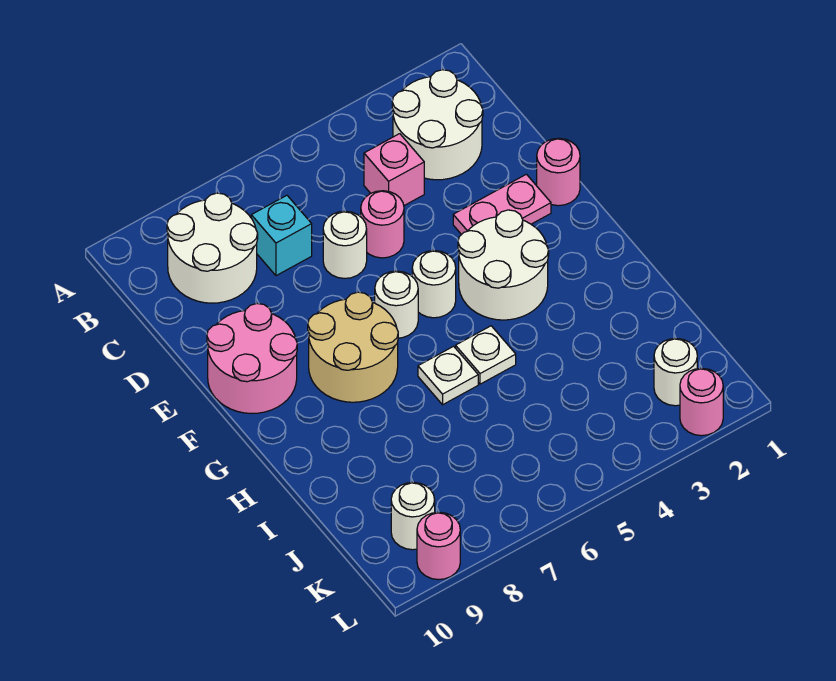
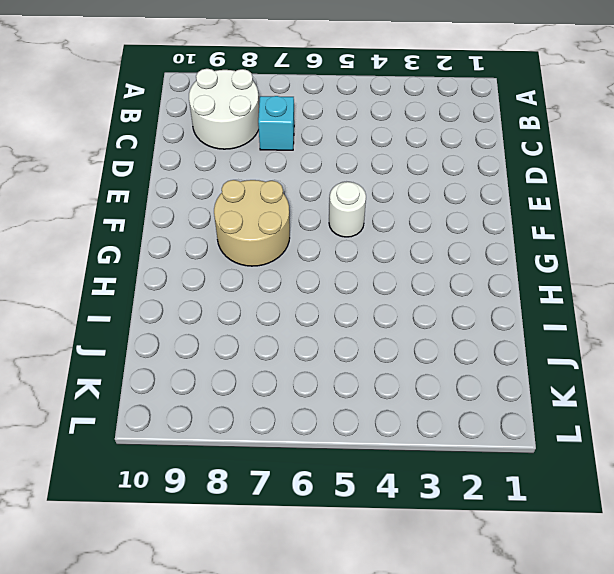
none -> white round brick B2:C3 level 1
none -> pink brick C4 level 1
none -> pink round brick D5 level 1

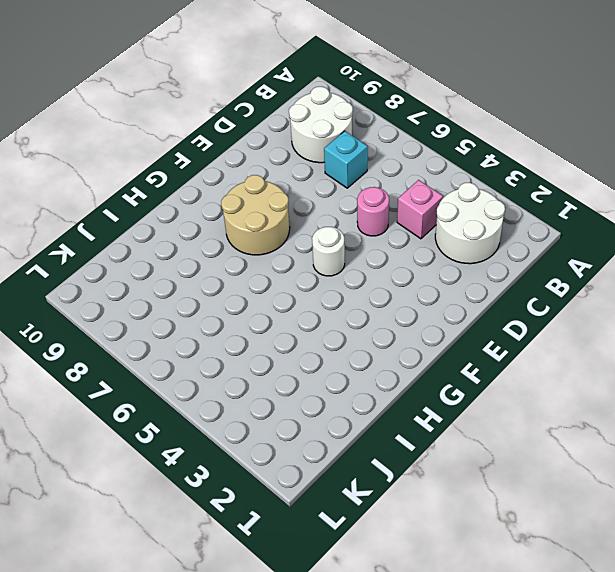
none -> white round brick D6 level 1
none -> pink round brick E1 level 1
none -> pink plate E2:E3 level 1

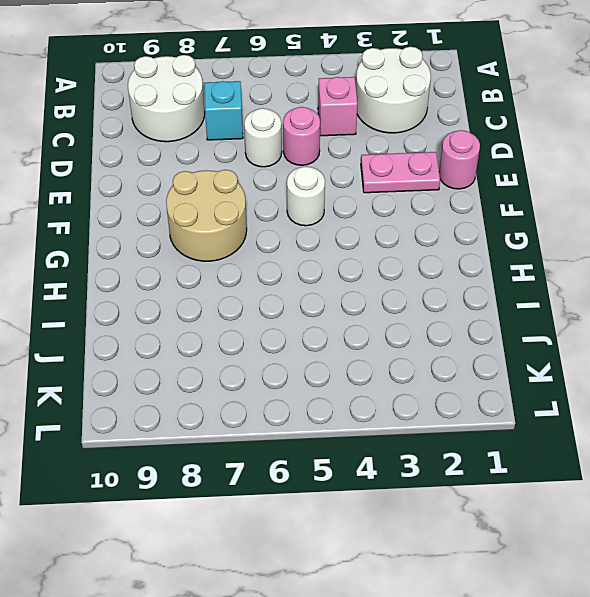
none -> pink round brick E9:F10 level 1
none -> white round brick F3:G4 level 1
none -> white round brick F6 level 1

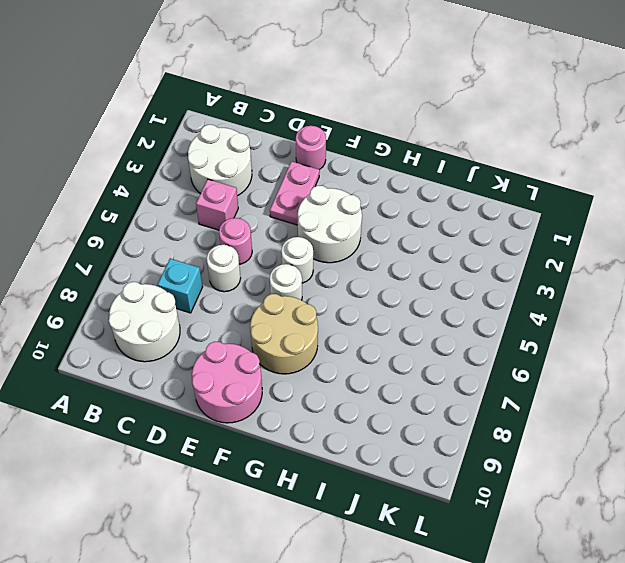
none -> white plate H5 level 1
none -> white plate H6 level 1
none -> white round brick K2 level 1

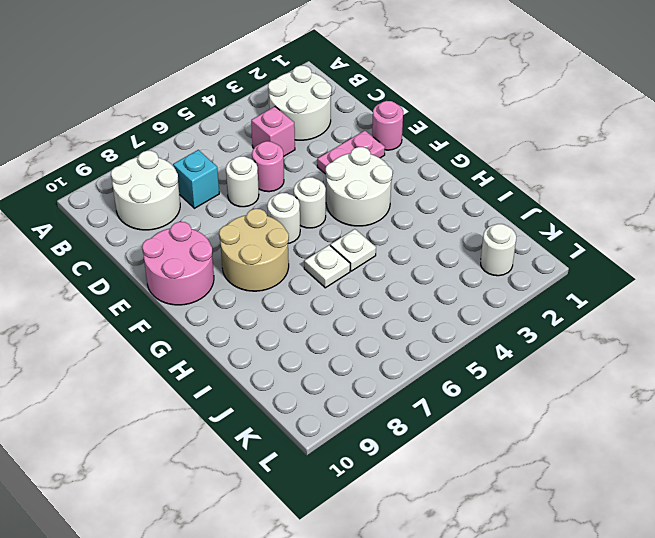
none -> white round brick K9 level 1
none -> pink round brick L2 level 1
none -> pink round brick L9 level 1

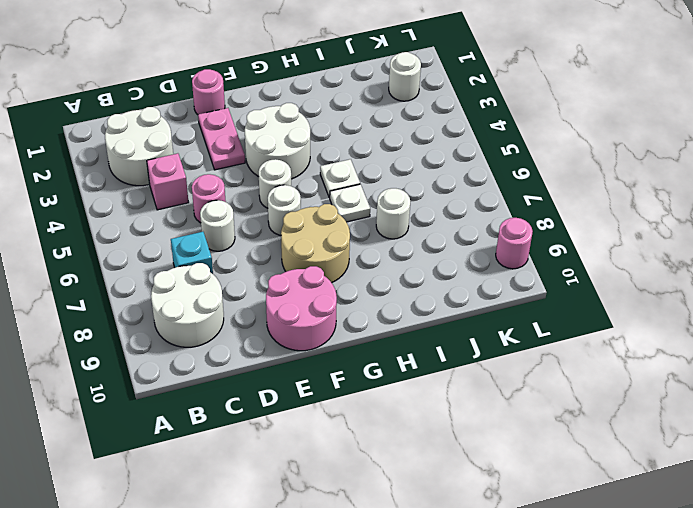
white round brick I7 level 1 -> white round brick K9 level 1
none -> pink round brick L2 level 1

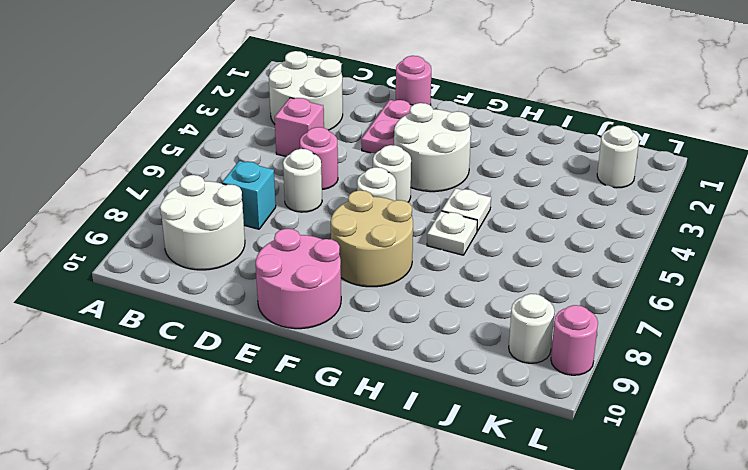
none -> pink round brick L2 level 1

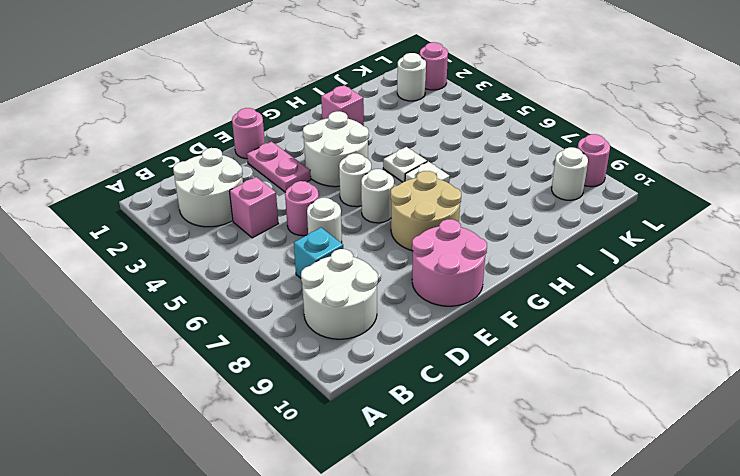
pink brick H2 level 1 -> none

